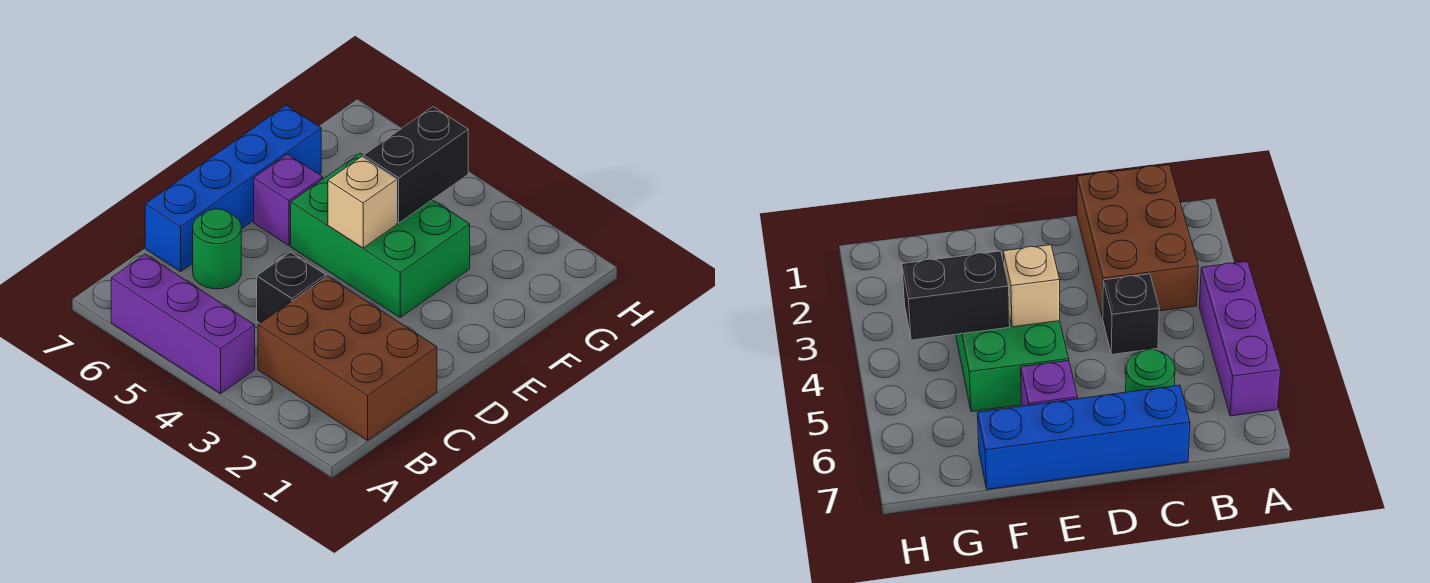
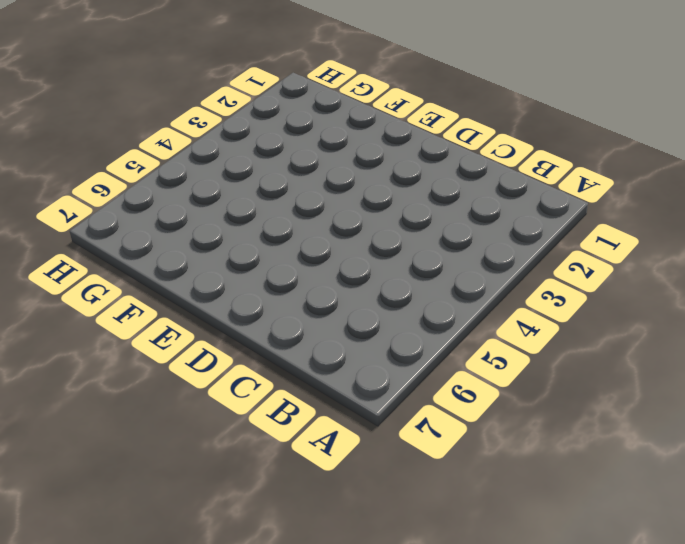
none -> purple brick A4:A6 level 1
none -> brown brick B1:C3 level 1

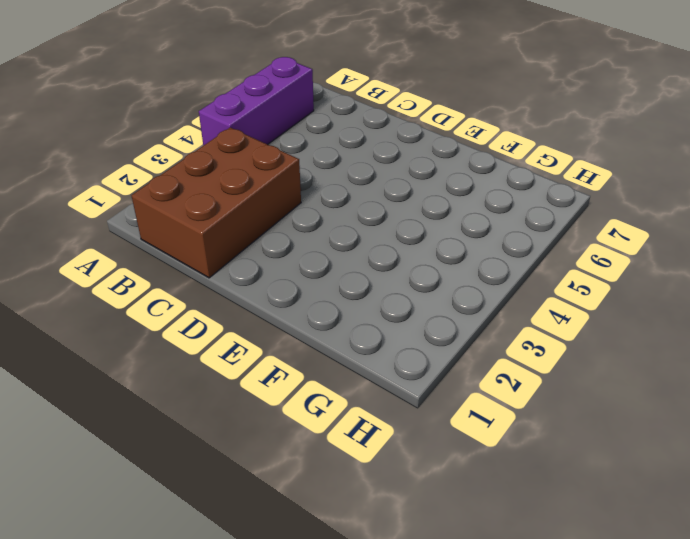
none -> black brick C4 level 1
none -> green round brick C6 level 1

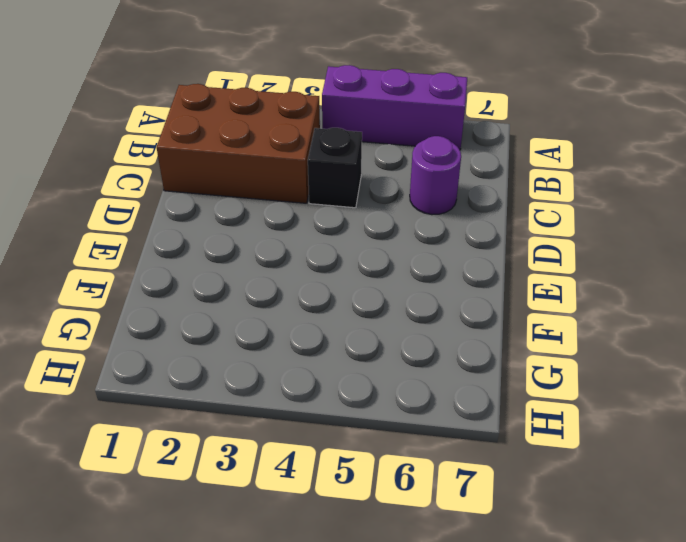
purple round brick C6 level 1 -> green round brick C6 level 1
none -> blue brick C7:F7 level 1
none -> green brick E3:F5 level 1

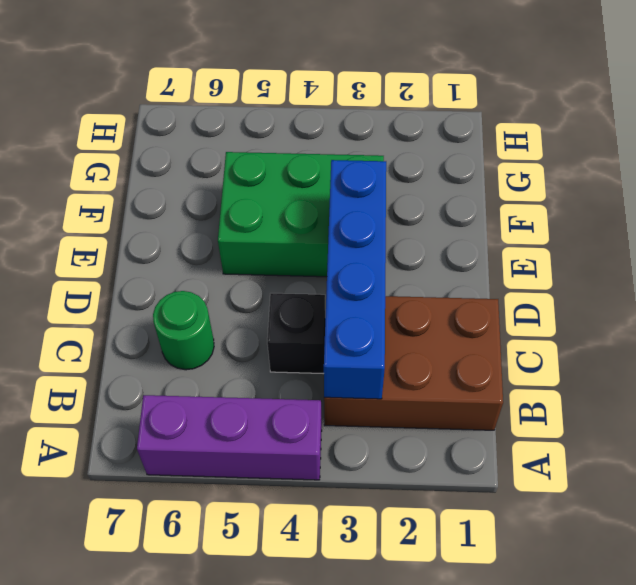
blue brick B3:E3 level 2 -> blue brick C7:F7 level 1
none -> purple brick E6 level 1
none -> tan brick E4 level 2

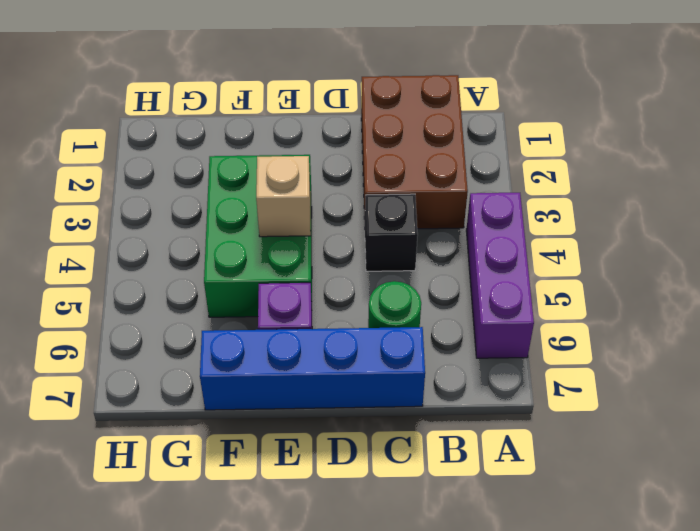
none -> black brick F4:G4 level 2

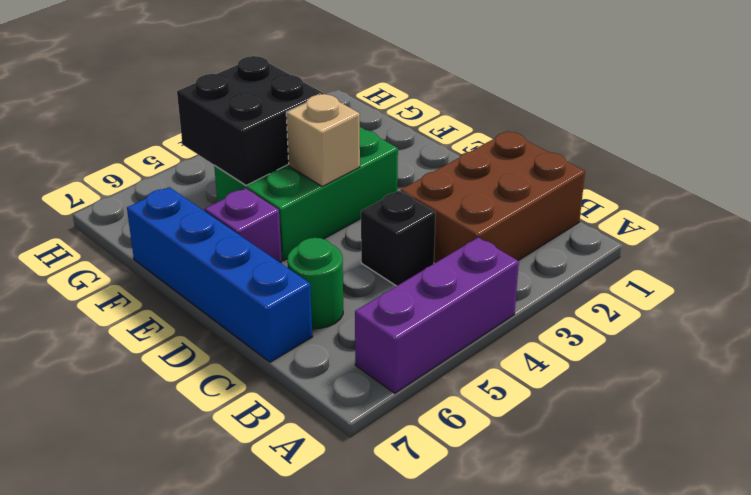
black brick F4:G5 level 2 -> black brick F4:G4 level 2

